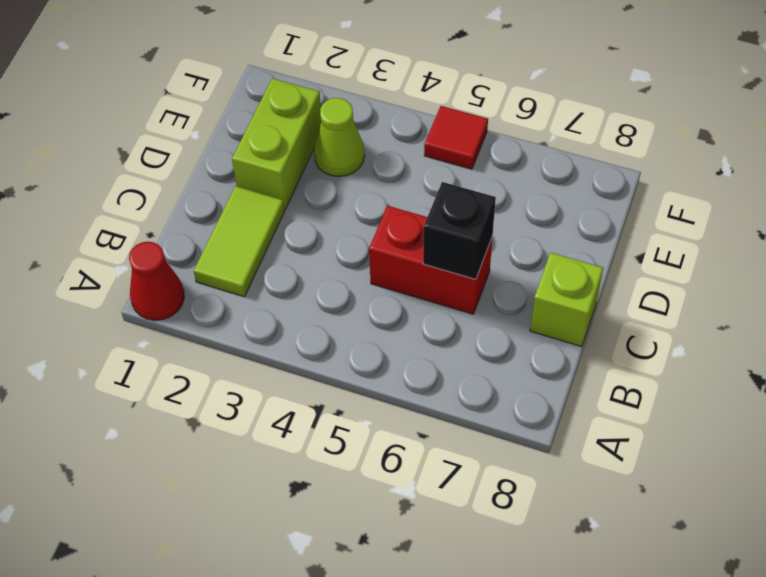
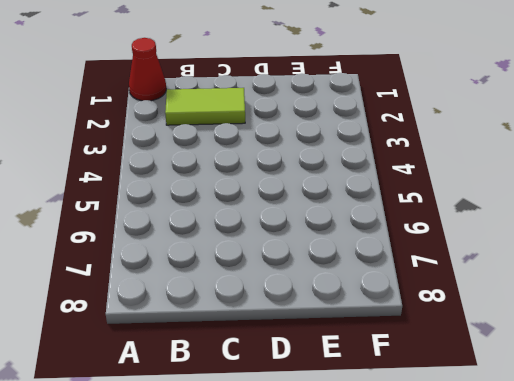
none -> red brick C5:C6 level 1
none -> lime brick C8 level 1

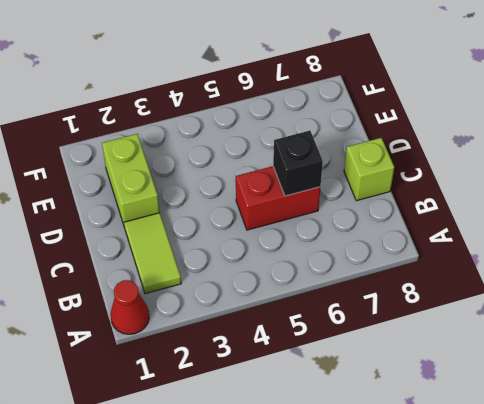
none -> lime cone E3 level 1
none -> red tile F5 level 1

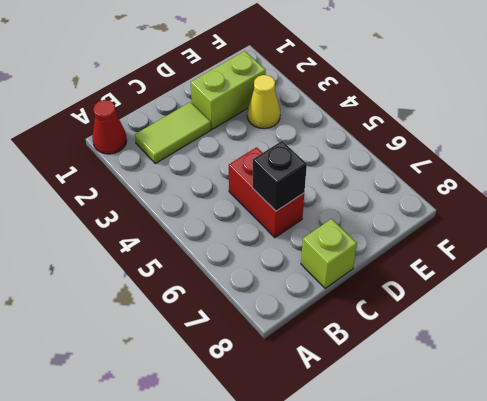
yellow cone E3 level 1 -> lime cone E3 level 1
none -> red tile F5 level 1

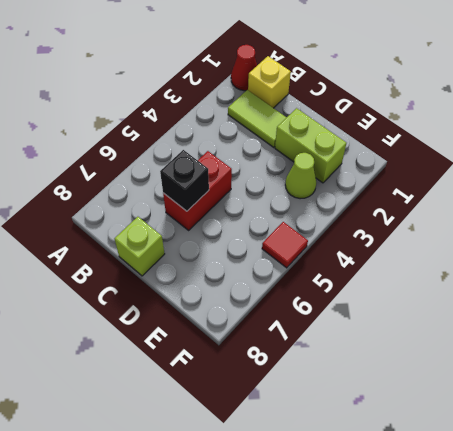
yellow brick B1 level 1 -> none

